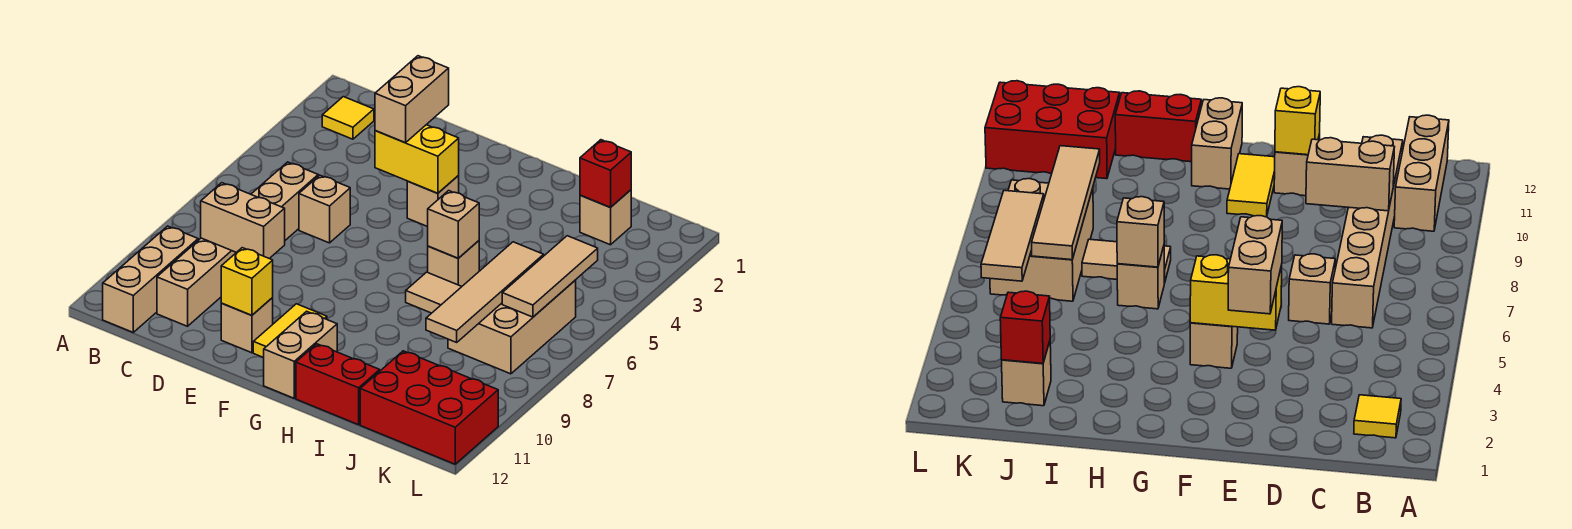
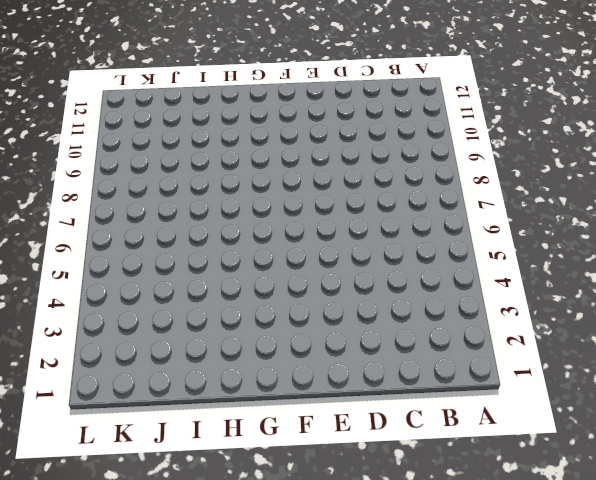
none -> yellow tile B2 level 1
none -> tan brick B10:B12 level 1
none -> tan brick C6:C11 level 1

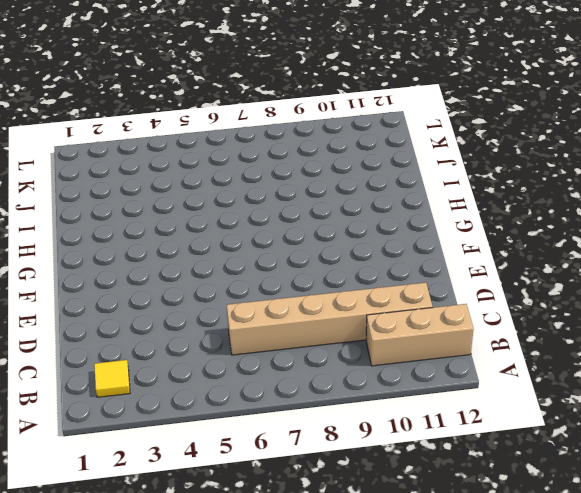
none -> tan brick D6 level 1
none -> tan brick E11 level 1
none -> tan brick F4 level 1

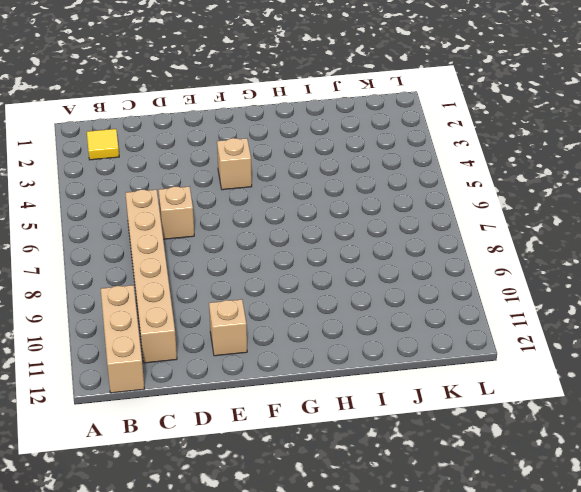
none -> yellow tile F10:F11 level 1
none -> tan brick G11:G12 level 1
none -> tan brick H6 level 1

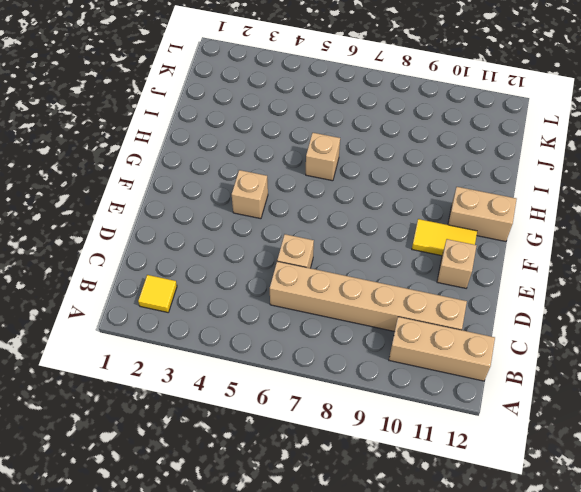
none -> tan tile H7:I7 level 1
none -> red brick H12:I12 level 1
none -> tan brick J2 level 1

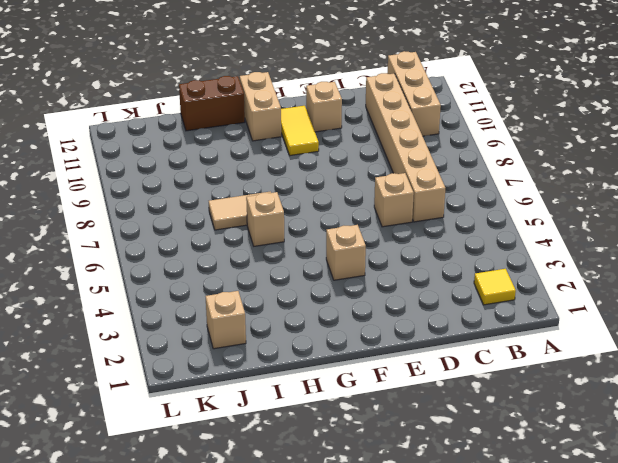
brown brick H12:I12 level 1 -> red brick H12:I12 level 1
none -> tan brick J6:K8 level 1
none -> red brick J11:L12 level 1
none -> tan brick C9:D9 level 2

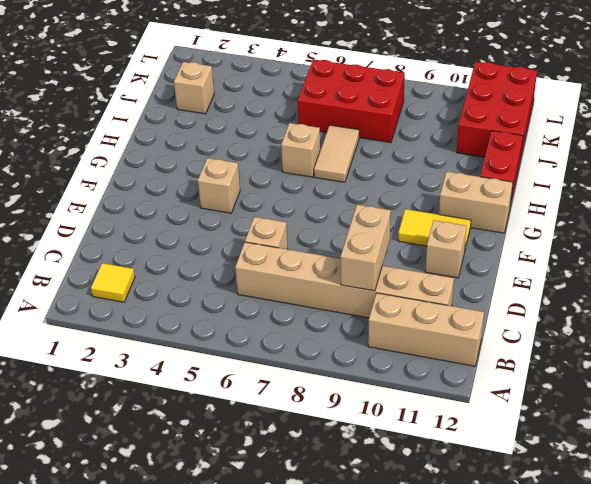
red brick J6:K8 level 1 -> tan brick J6:K8 level 1
none -> yellow brick E4:F4 level 2
none -> yellow brick E11 level 2
none -> tan brick H6 level 2

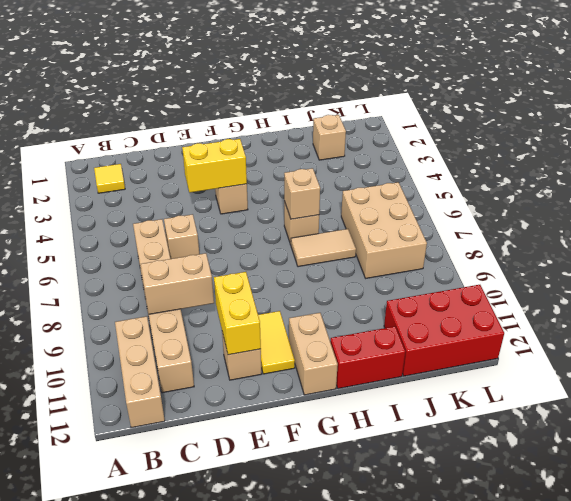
yellow brick E10:E11 level 2 -> yellow brick E11 level 2
none -> red brick J2 level 2
none -> tan tile J6:J9 level 2
none -> tan tile K5:K7 level 2

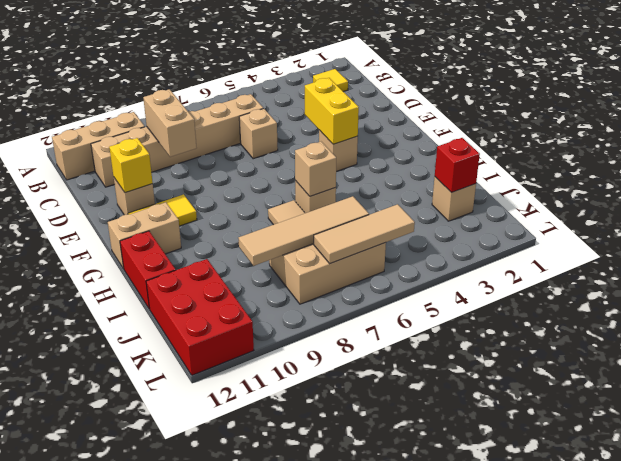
none -> tan brick E3:E4 level 3

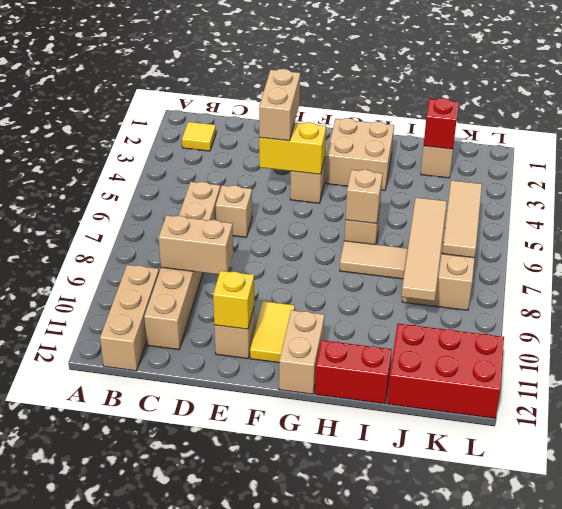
tan brick G2:H3 level 1 -> none

